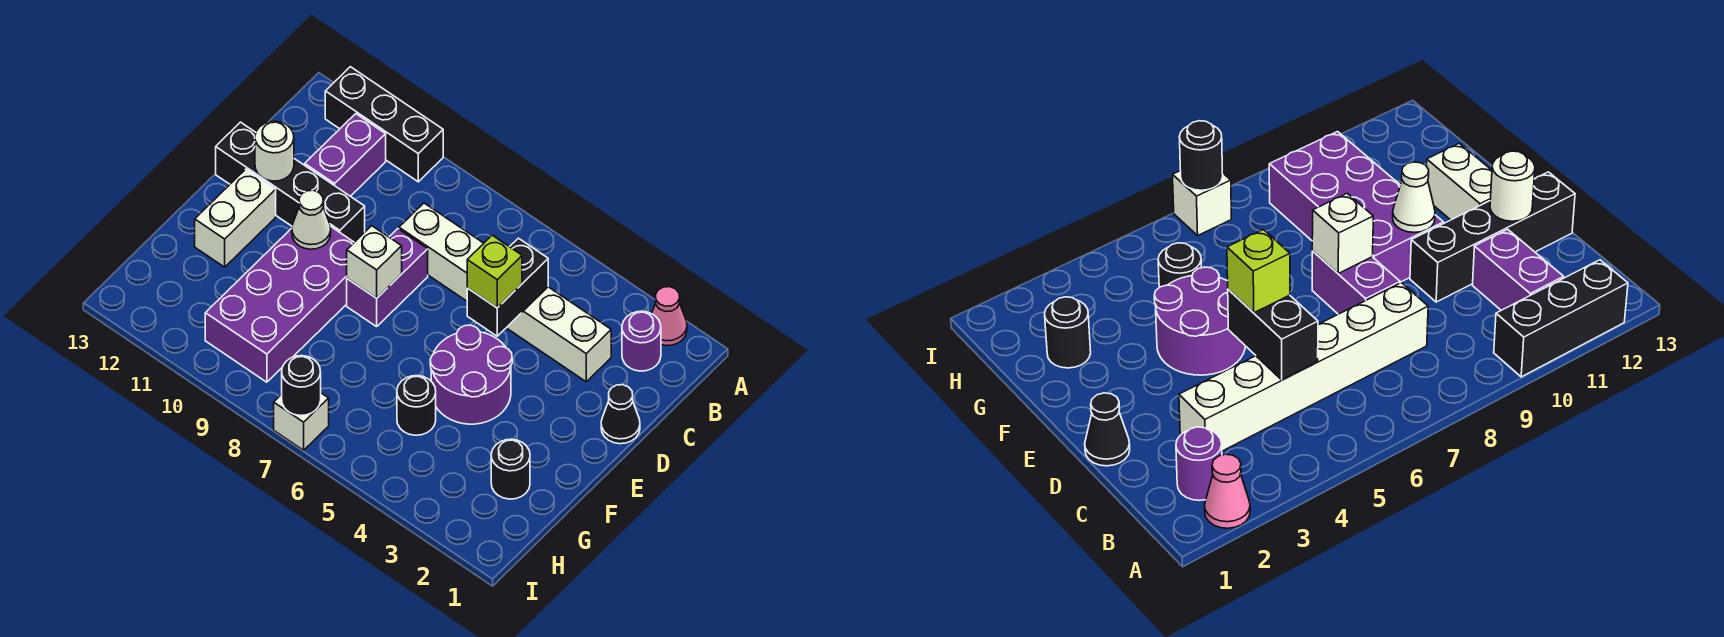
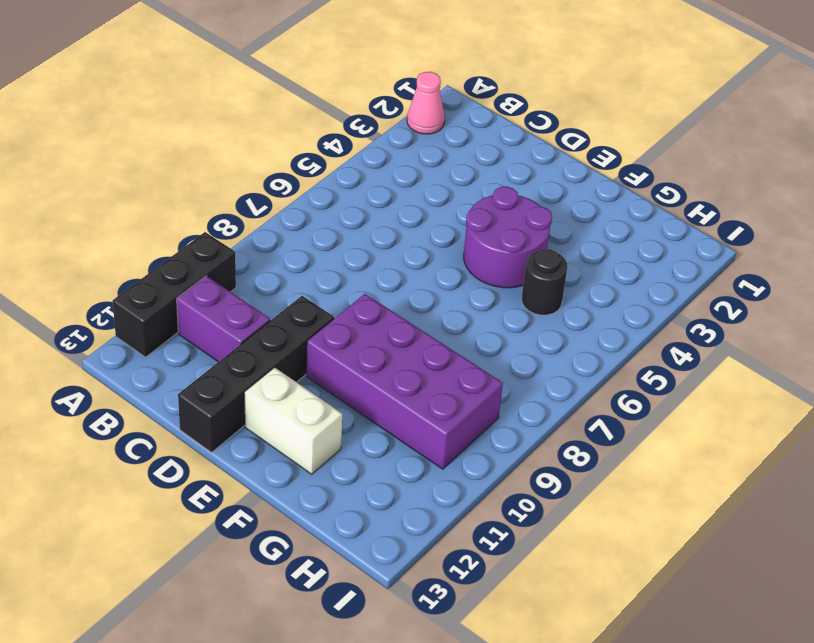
none -> purple round brick B2 level 1
none -> white brick C3:C8 level 1
none -> black cone D1 level 1

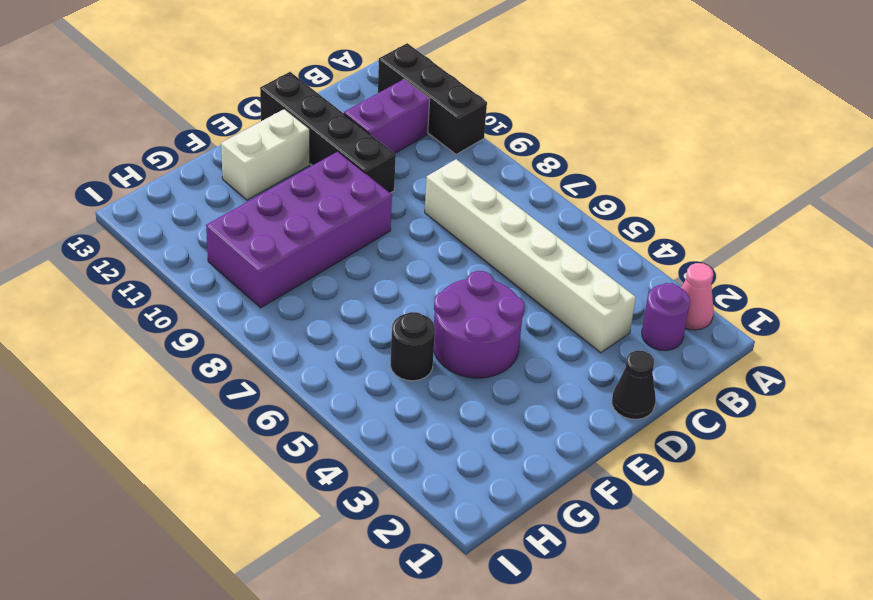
none -> purple brick D8:E8 level 1
none -> black round brick G2 level 1
none -> white brick I7 level 1

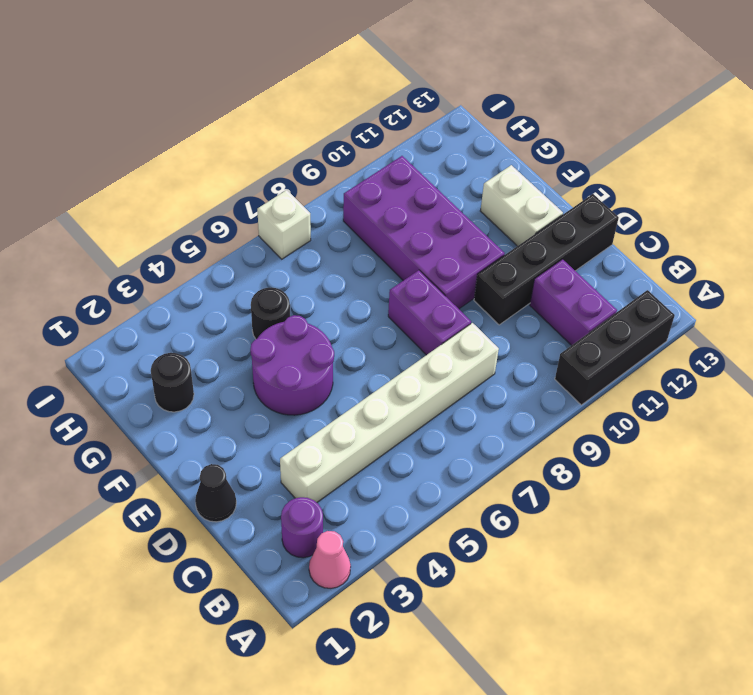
none -> black brick C5:D5 level 2
none -> white round brick D12 level 2
none -> white brick E8 level 2

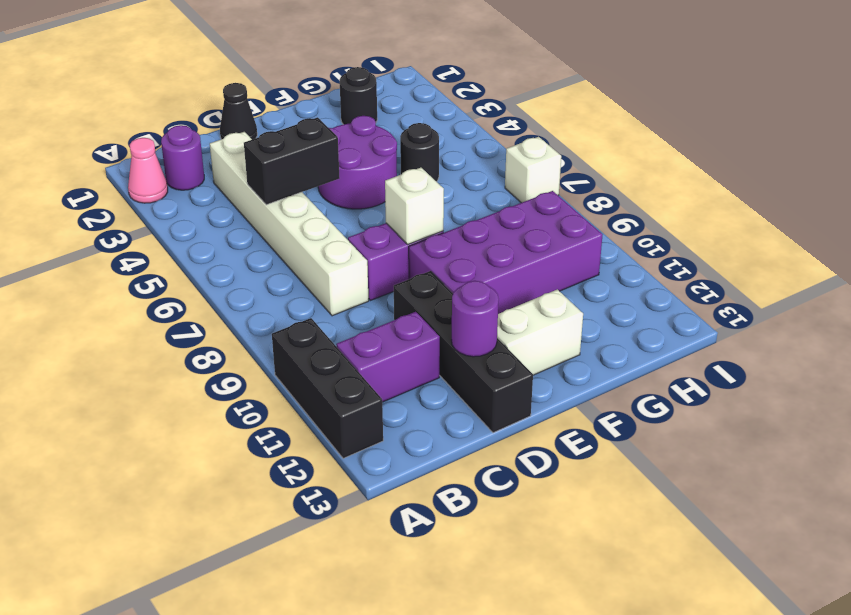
purple round brick D12 level 2 -> white round brick D12 level 2
none -> white cone E10 level 2
none -> black round brick I7 level 2
none -> lime brick D5 level 3

